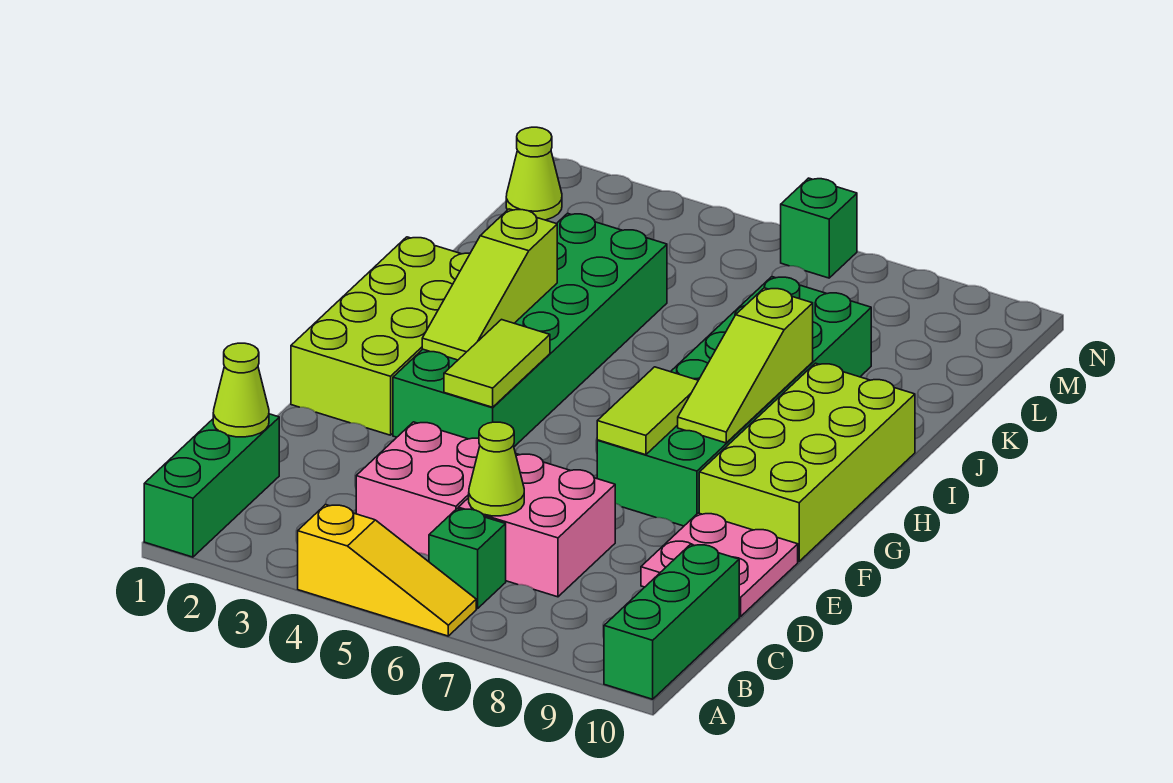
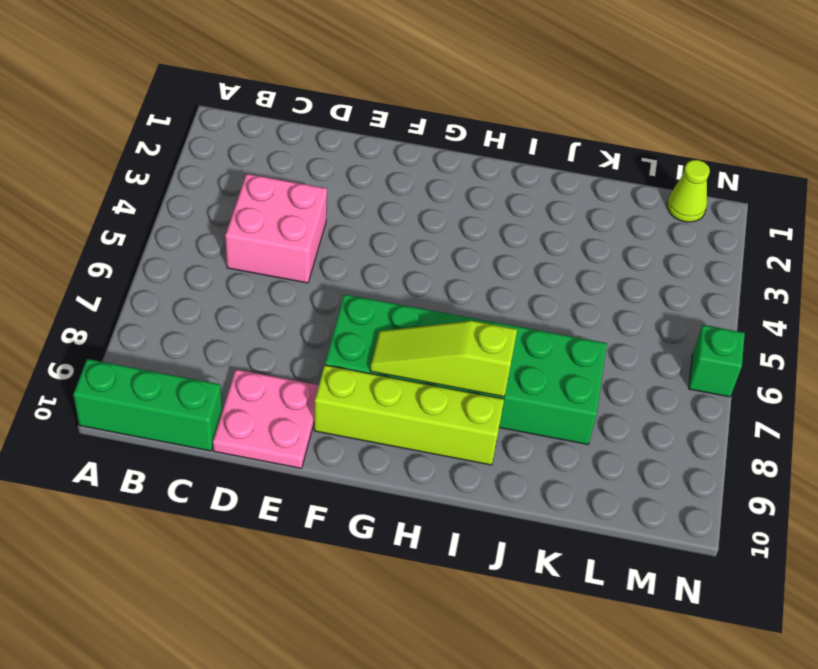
lime brick F9:I9 level 1 -> lime brick F9:I10 level 1
none -> green brick A1:C1 level 1
none -> yellow slope A4:A6 level 1 top 4
none -> green brick B6 level 1

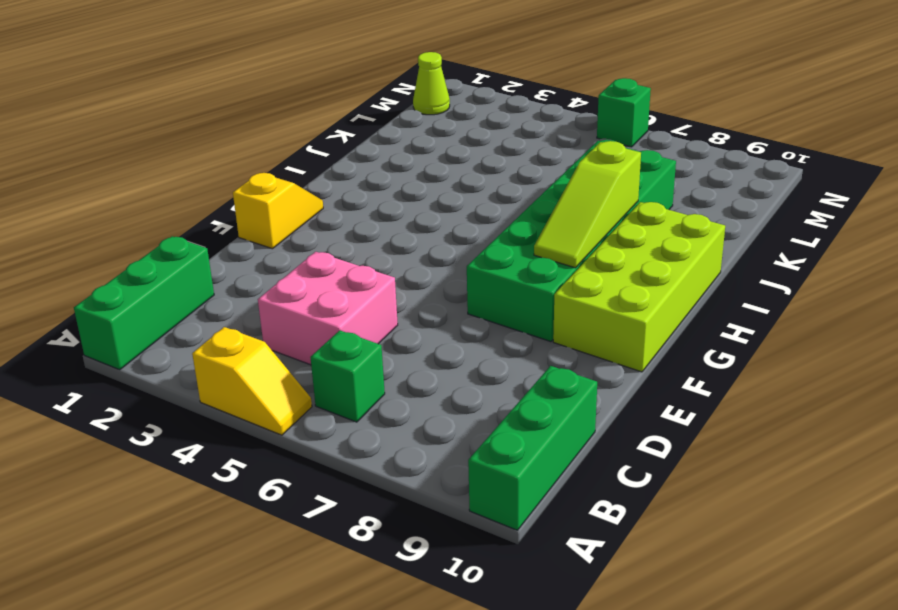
yellow slope A4:A5 level 1 top 4 -> yellow slope A4:A6 level 1 top 4
yellow slope F1:G1 level 1 top F -> lime brick F1:I2 level 1
none -> pink brick C6:D7 level 1
none -> pink plate D9:E10 level 1
none -> green brick F3:K4 level 1

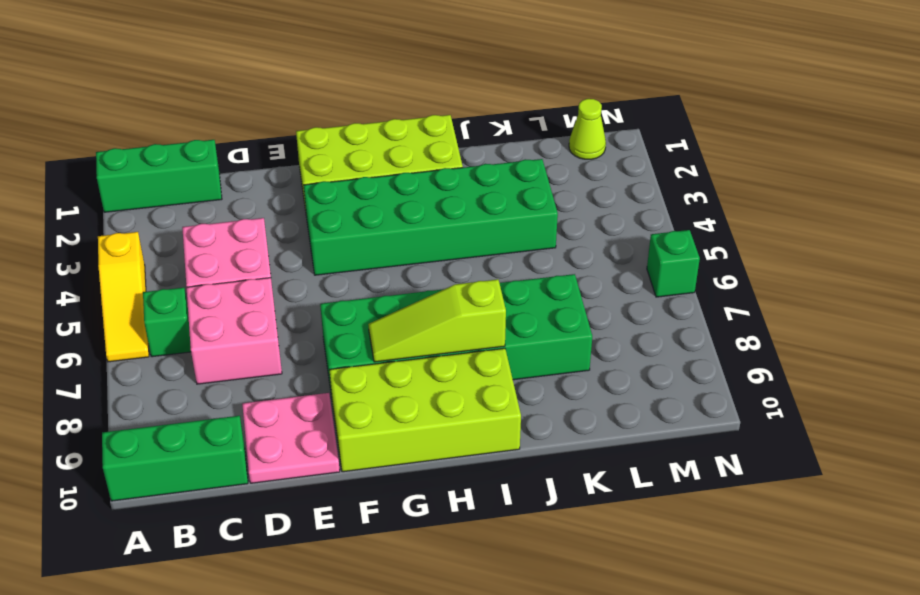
none -> lime cone C1 level 2
none -> lime cone C6 level 2
none -> lime tile F4:G4 level 2

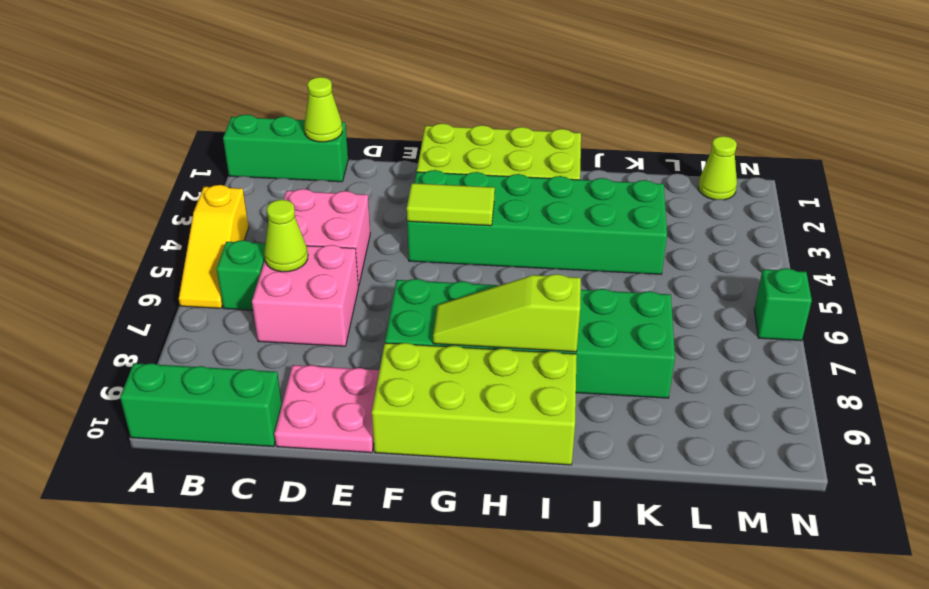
none -> lime tile F7:G7 level 2
none -> lime slope G3:I3 level 2 top I

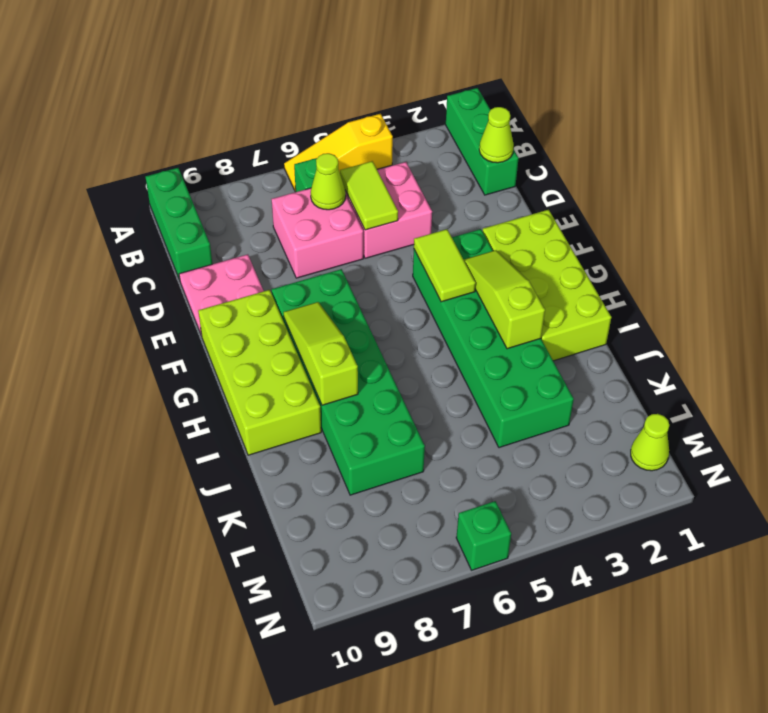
lime tile C5:D5 level 2 -> lime tile F7:G7 level 2

